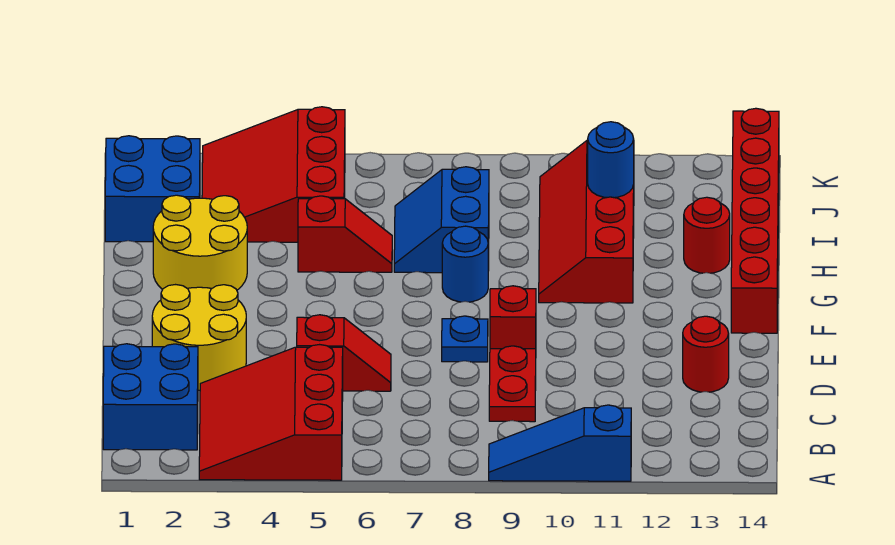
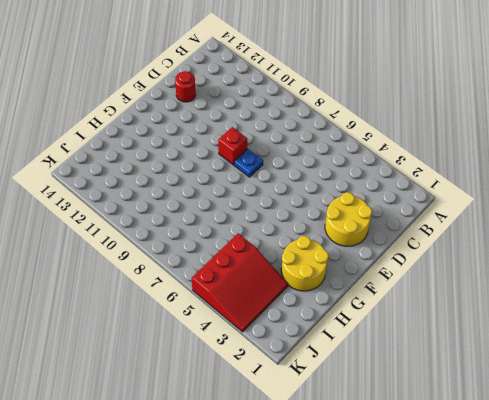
none -> red slope A3:C5 level 1 top 5
none -> blue slope A9:A11 level 1 top 11
none -> blue brick B1:C2 level 1

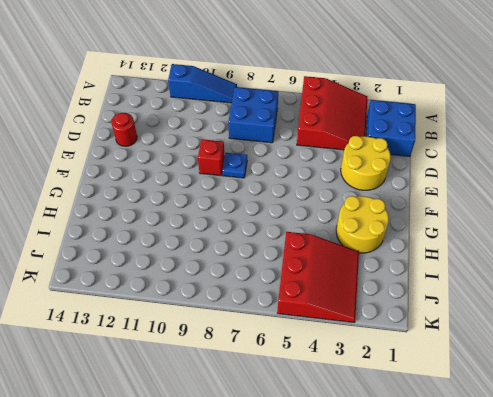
blue brick B7:C8 level 1 -> blue brick I1:J2 level 1
none -> red plate C9:D9 level 1
none -> red slope D5:D6 level 1 top 5
none -> red brick F14:K14 level 1

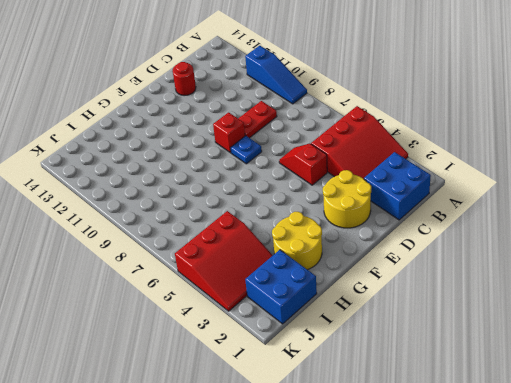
none -> red brick F14:K14 level 1
none -> blue round brick G8 level 1
none -> red slope G10:J11 level 1 top 11

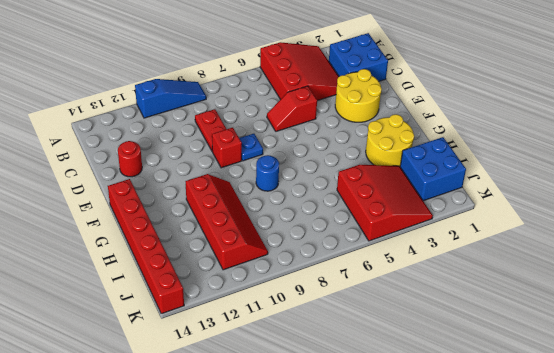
none -> red slope H5:H6 level 1 top 5
none -> blue slope H7:I8 level 1 top 8
none -> red round brick H13 level 1

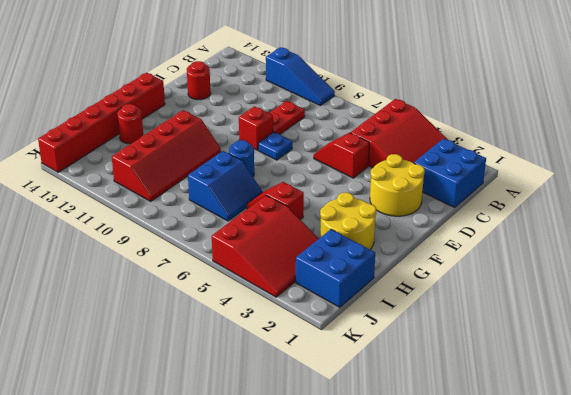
none -> blue round brick I11 level 2

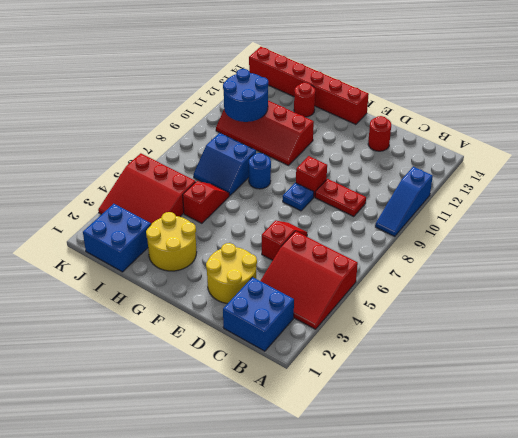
blue round brick I10:J11 level 2 -> blue round brick I11 level 2

